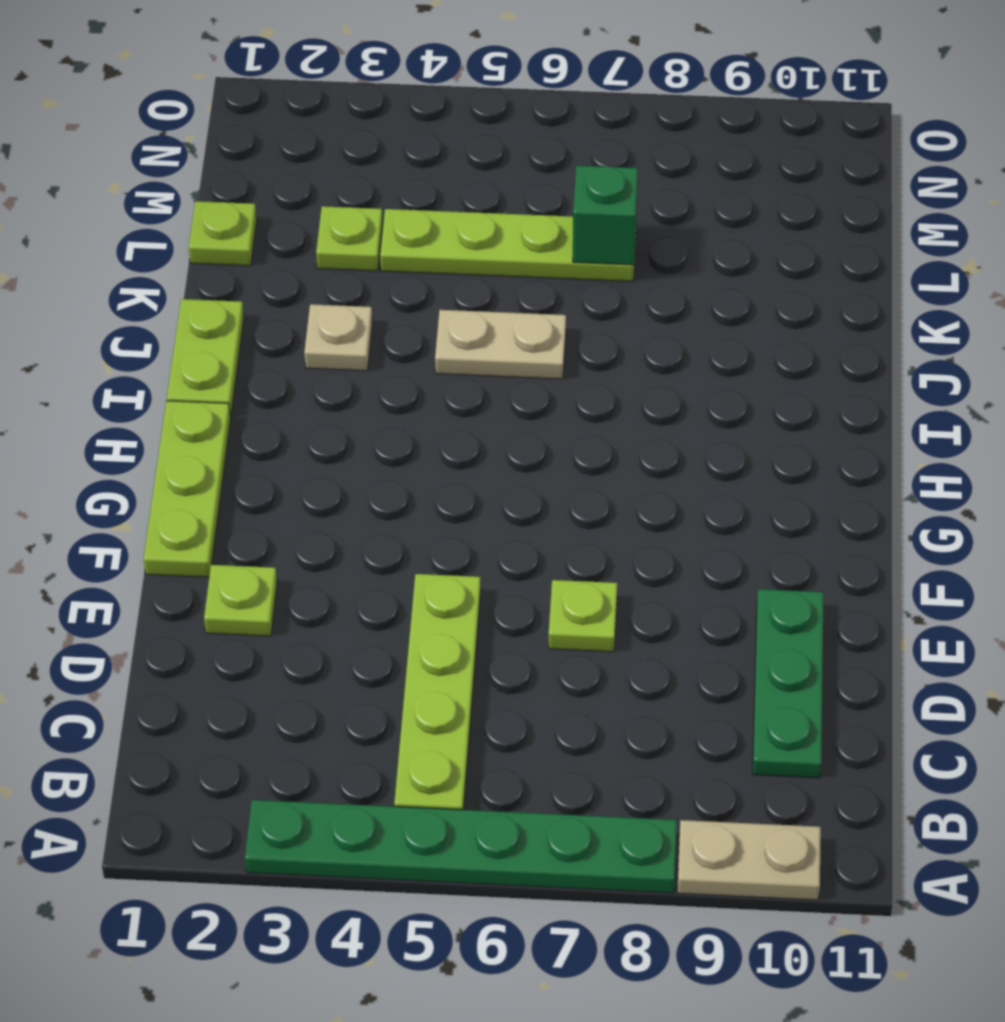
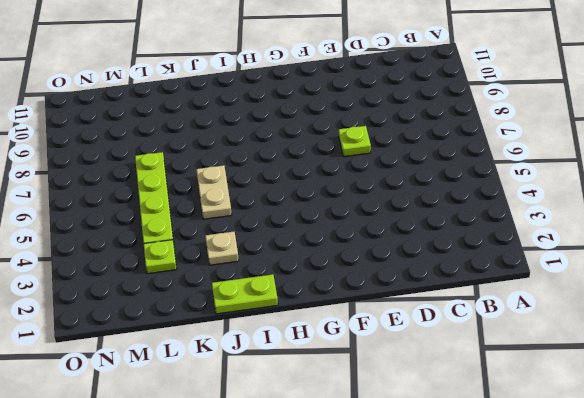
none -> green plate A3:A8 level 1
none -> tan plate A9:A10 level 1
none -> lime plate B5:E5 level 1

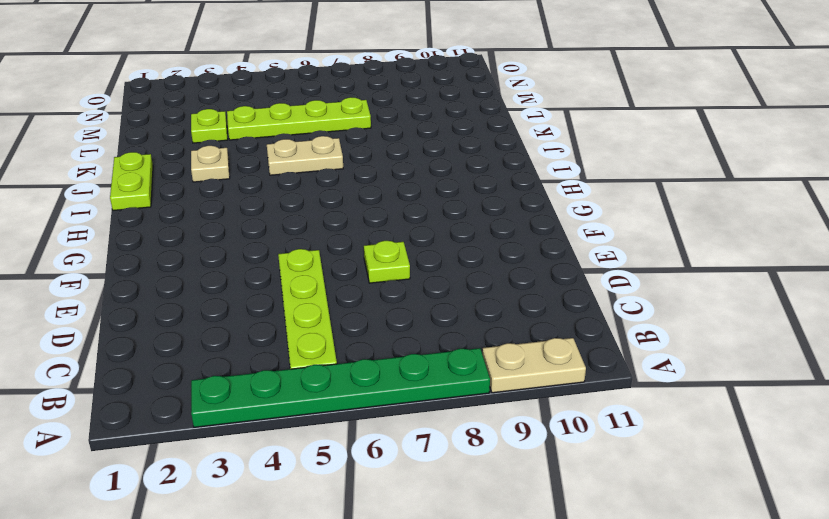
none -> green plate C10:E10 level 1
none -> lime plate E2 level 1
none -> lime plate F1:H1 level 1

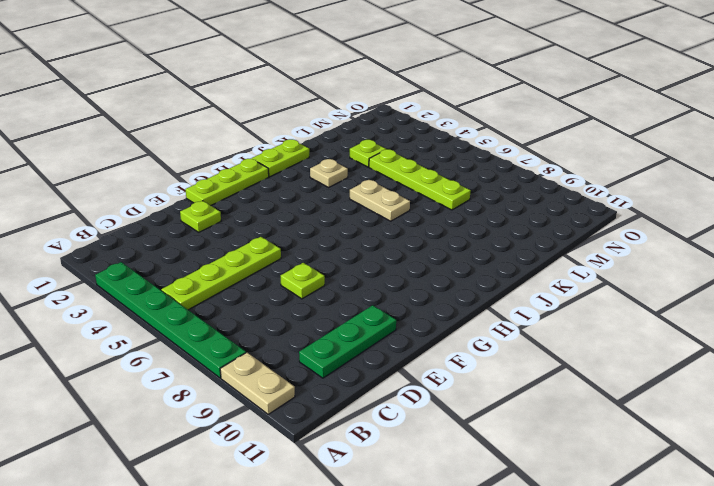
none -> lime plate L1 level 1
none -> green brick L7 level 2

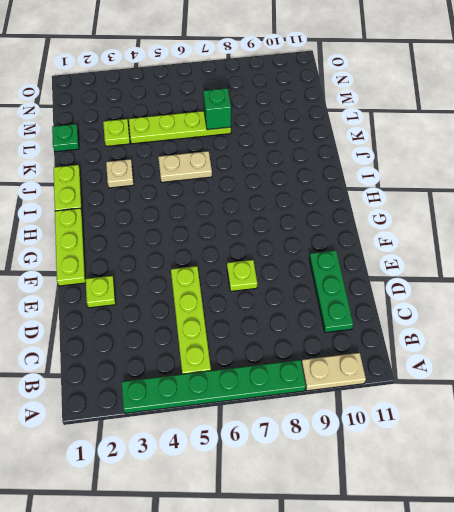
green plate L1 level 1 -> lime plate L1 level 1

